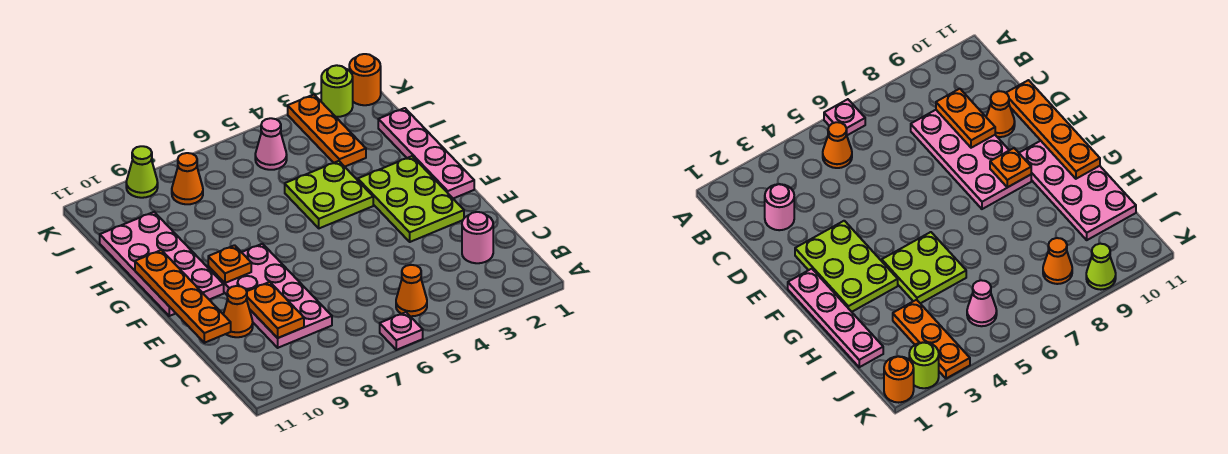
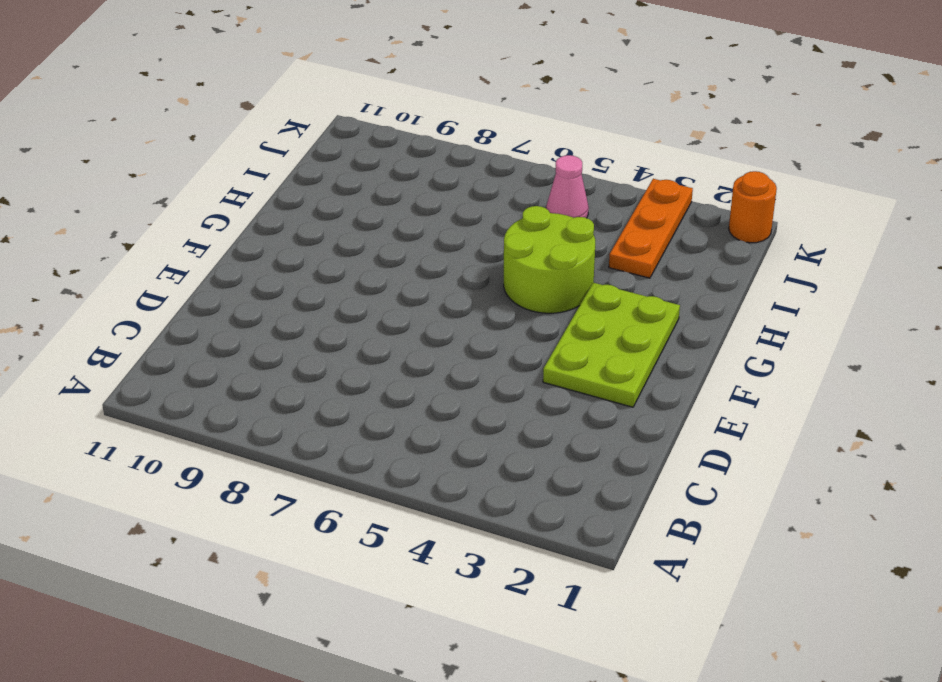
lime round brick G4:H5 level 1 -> lime plate G4:H5 level 1
none -> pink plate A6 level 1
none -> orange cone B5 level 1
none -> pink round brick C2 level 1

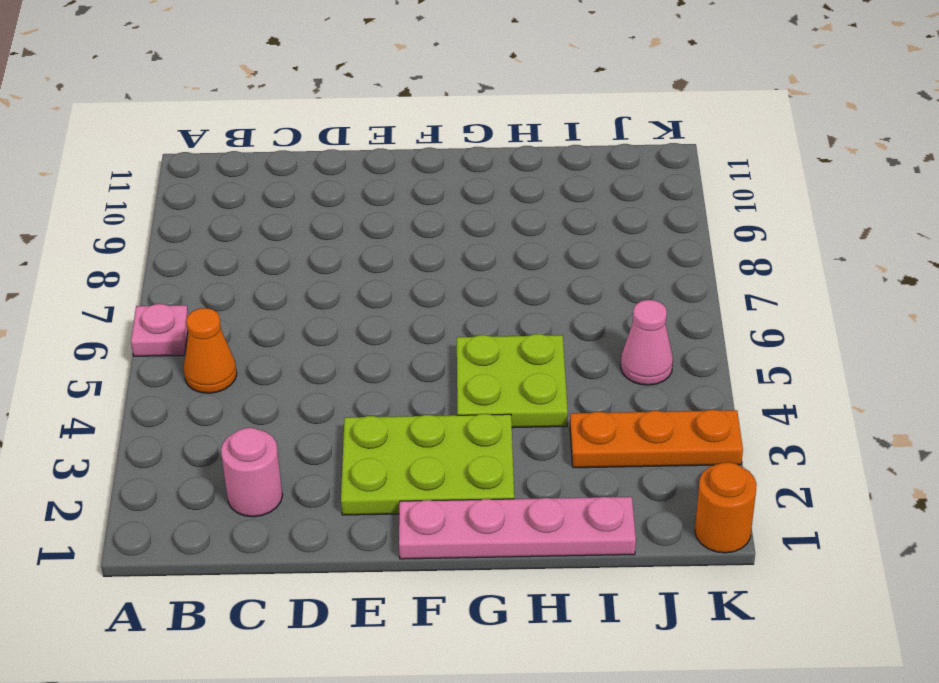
none -> pink plate C8:F9 level 1
none -> orange cone D10 level 1
none -> pink plate F10:I11 level 1

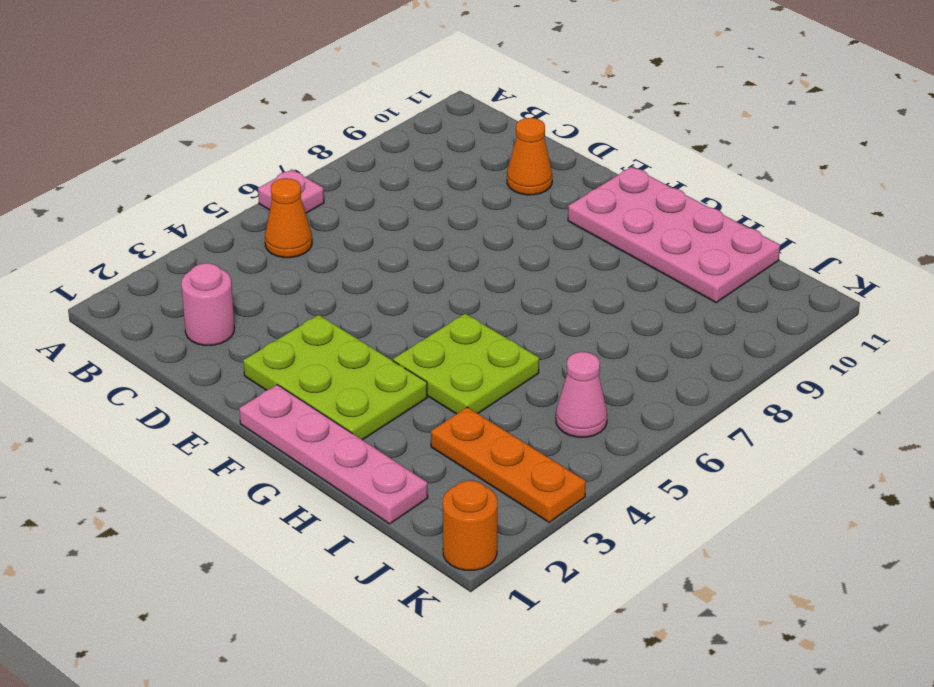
none -> pink plate C8:F9 level 1
none -> orange cone J8 level 1
none -> lime round brick K2 level 1

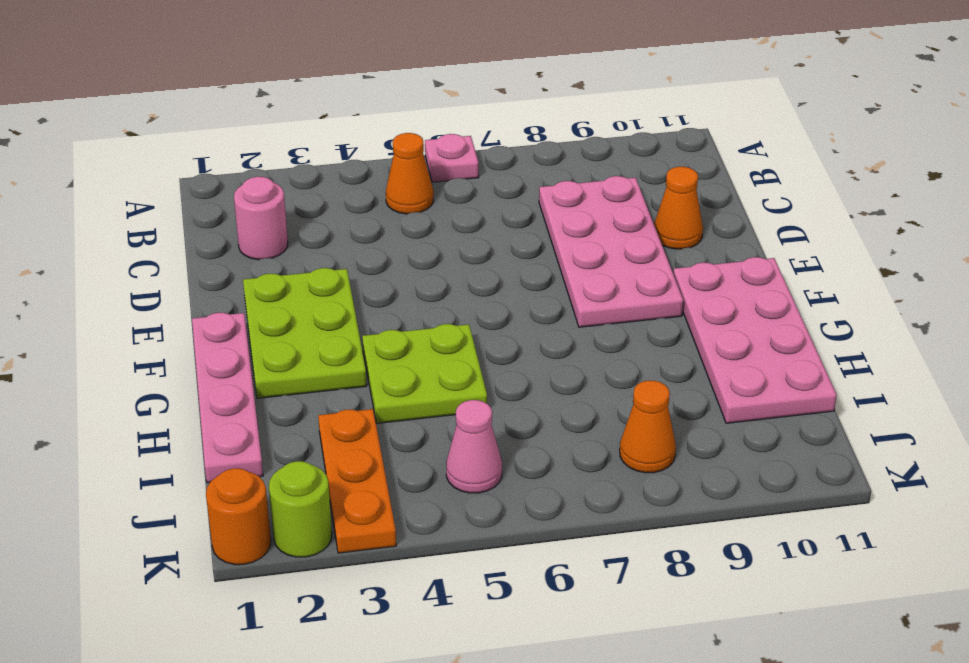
none -> lime cone K9 level 1
none -> orange plate C9:D9 level 2
none -> orange plate D11:G11 level 2

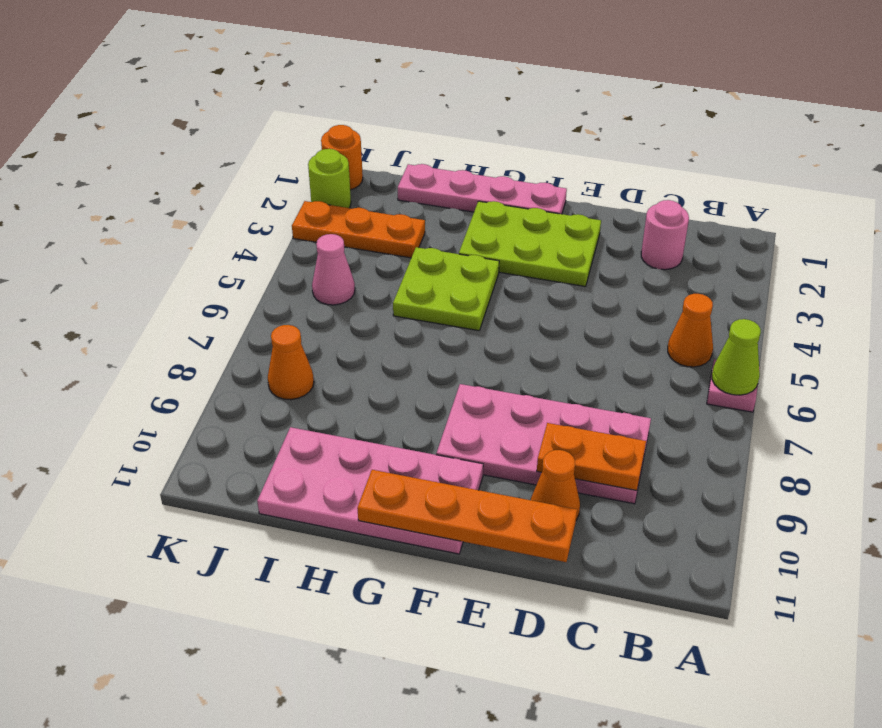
lime cone A6 level 2 -> lime cone K9 level 1
none -> orange plate F9 level 2

